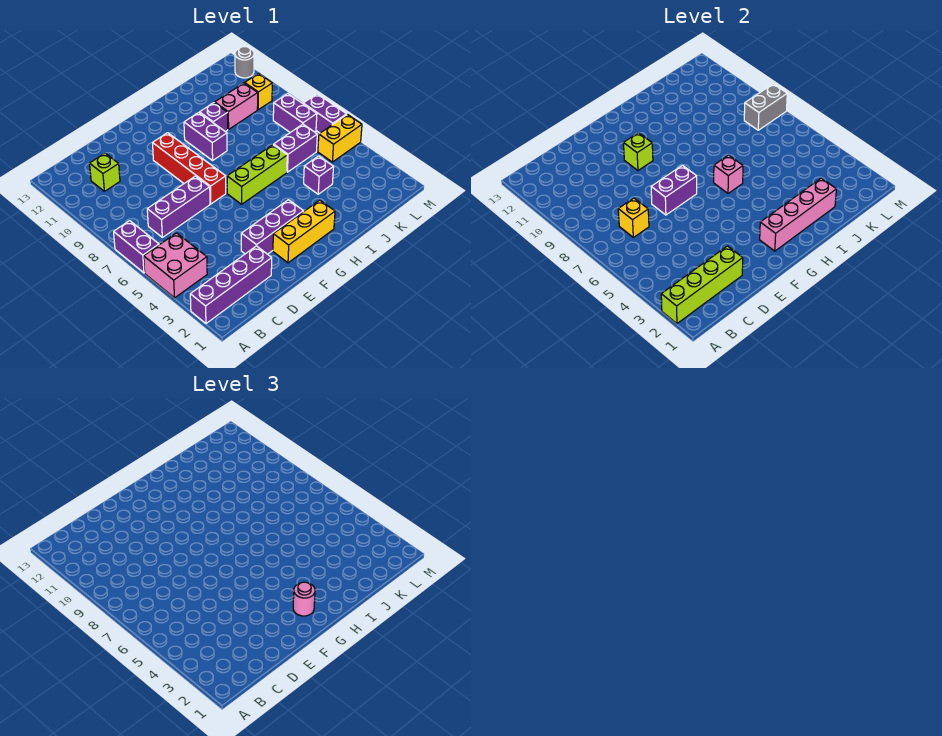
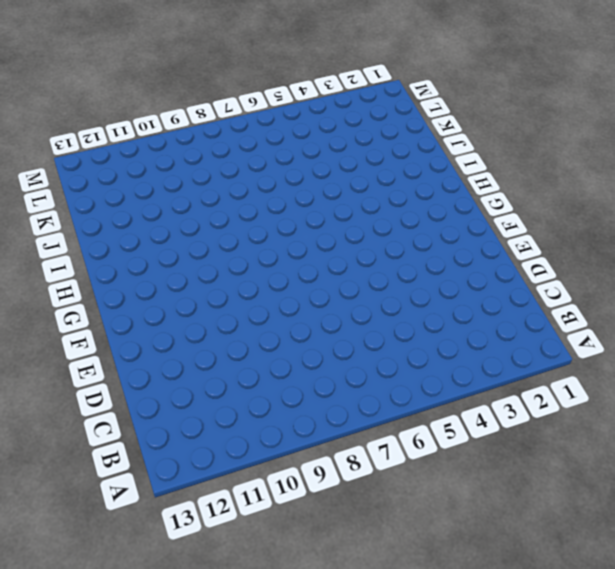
none -> purple brick A2:D2 level 1
none -> pink brick A4:B5 level 1
none -> purple brick A6:A7 level 1

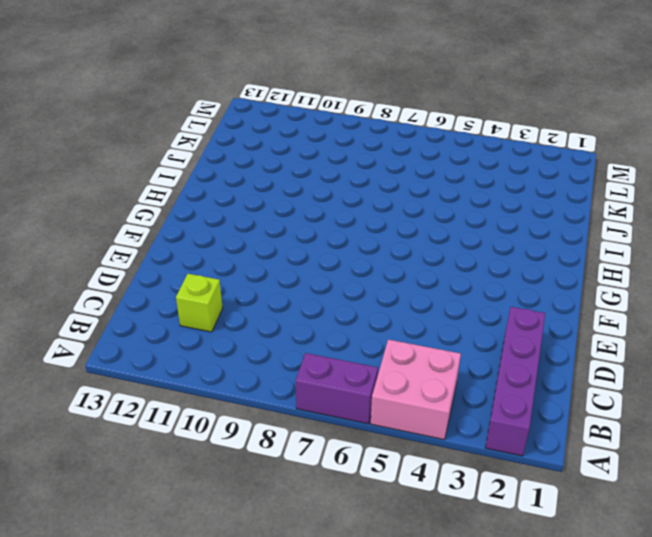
none -> purple brick C7:E7 level 1
none -> purple brick E3:G3 level 1
none -> yellow brick F2:H2 level 1

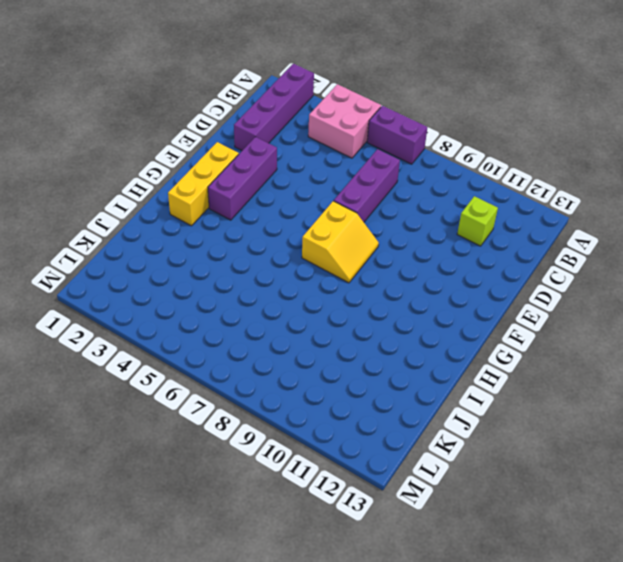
yellow slope F7:G8 level 1 top 7 -> red brick F7:F10 level 1
none -> lime brick G6:I6 level 1
none -> purple brick H9:H10 level 1
none -> purple brick I10 level 1

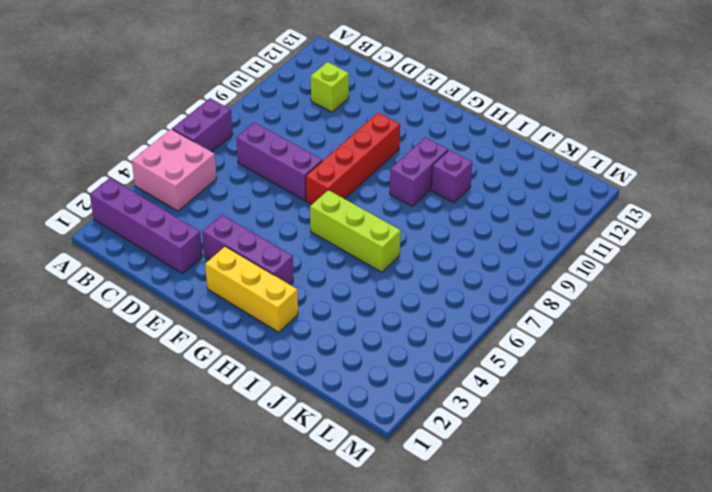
none -> purple brick J4 level 1
none -> purple brick J6:K6 level 1
none -> pink brick J10:K10 level 1

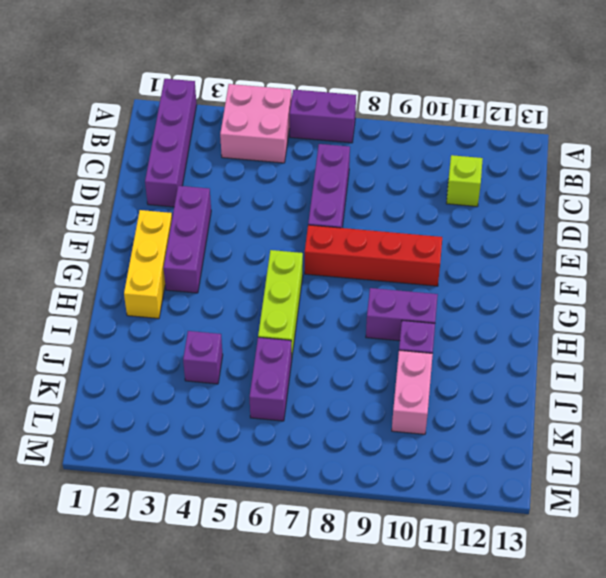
none -> yellow brick L5:M5 level 1
none -> purple brick L7:L8 level 1
none -> yellow brick L10 level 1

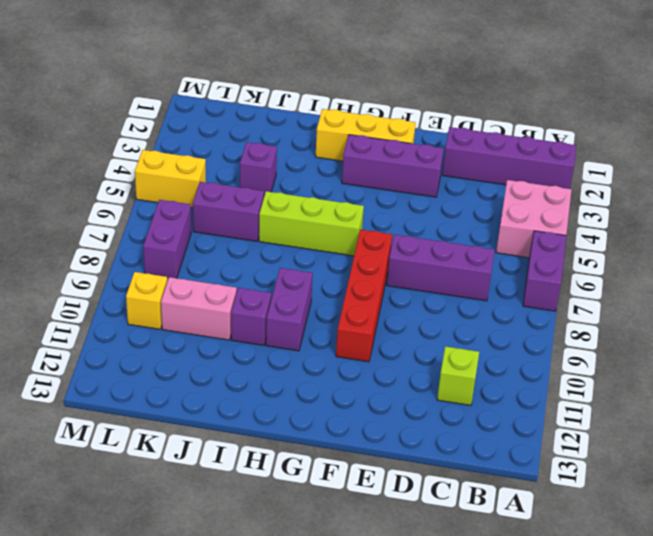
none -> purple brick M6:M7 level 1
none -> grey round brick M12 level 1
none -> lime brick A2:D2 level 2

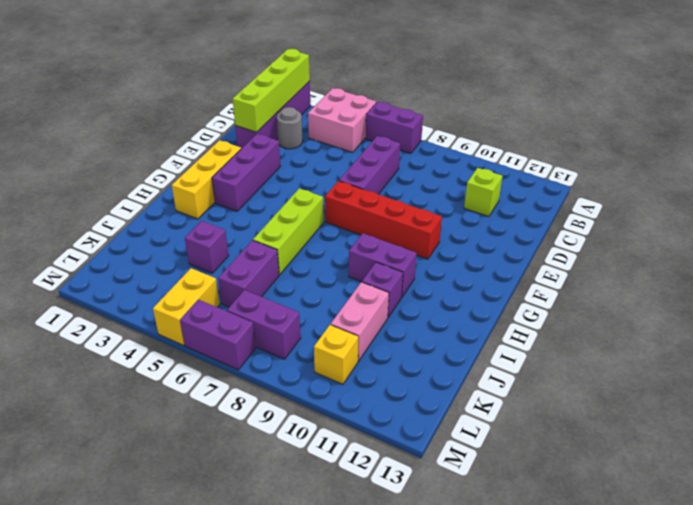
grey round brick C3 level 1 -> grey round brick M12 level 1
none -> yellow brick C7 level 2
none -> purple brick E7:F7 level 2
none -> lime brick F10 level 2

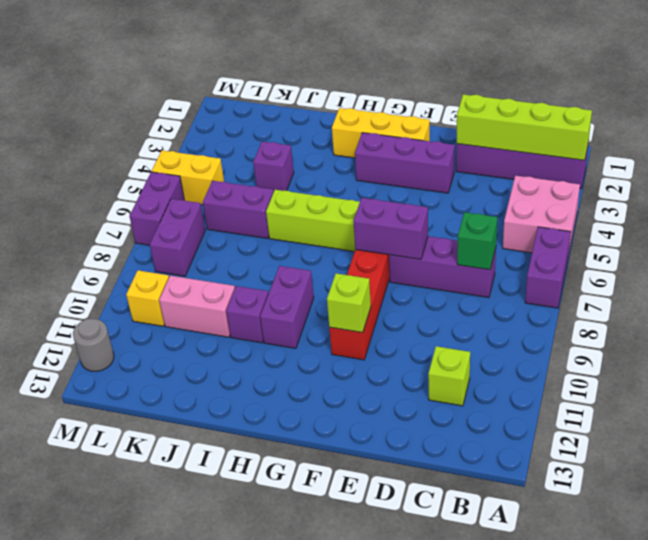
green brick C7 level 2 -> yellow brick C7 level 2
none -> pink brick G2:J2 level 2
none -> pink brick H6 level 2
none -> grey brick L8:M8 level 2

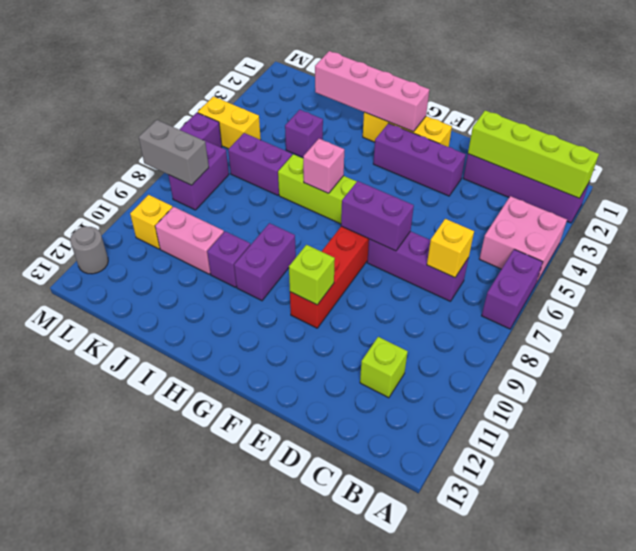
none -> pink round brick G2 level 3

